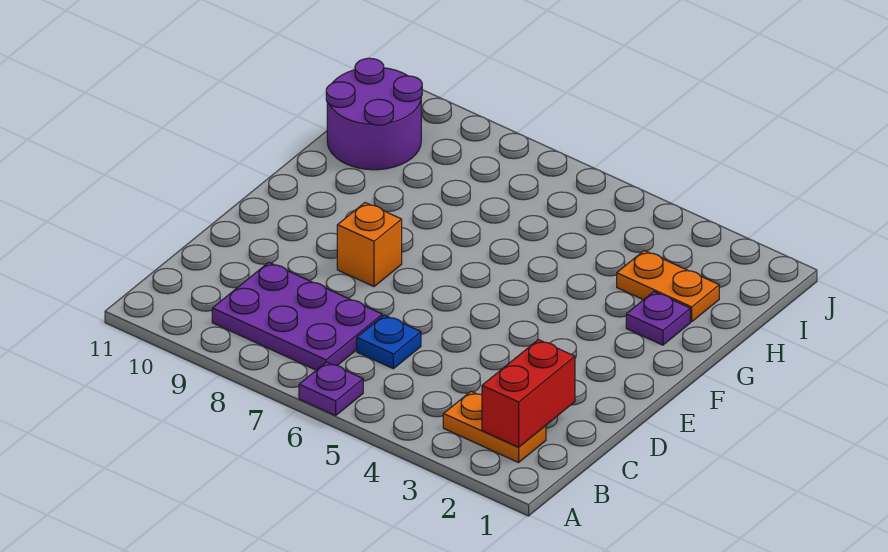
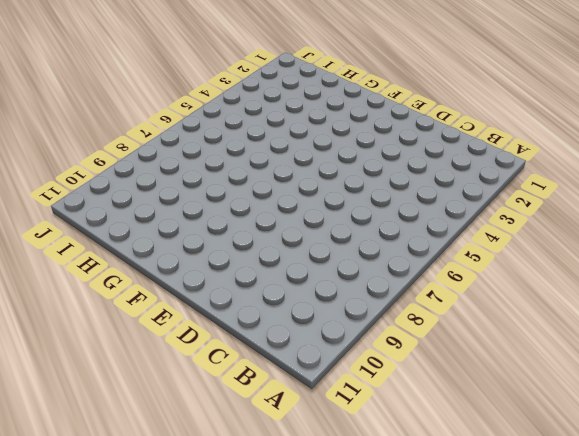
none -> purple plate A6 level 1
none -> orange plate B2:B3 level 1

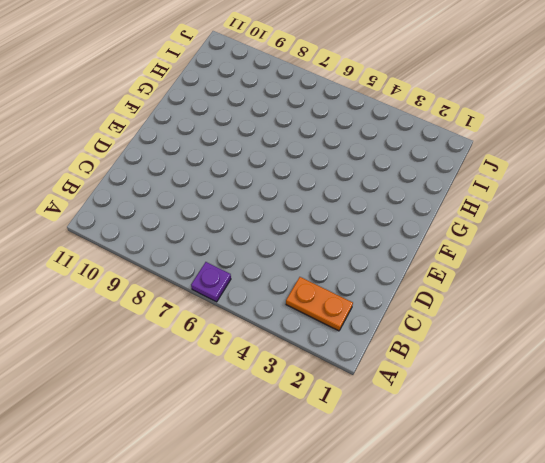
none -> purple plate B7:C9 level 1
none -> blue plate C6 level 1

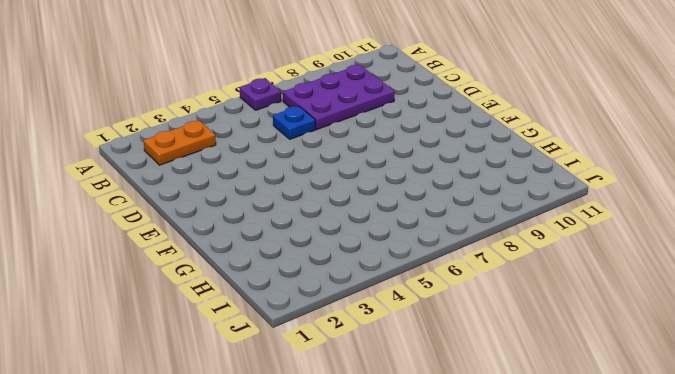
none -> orange brick E8 level 1
none -> purple plate G2 level 1

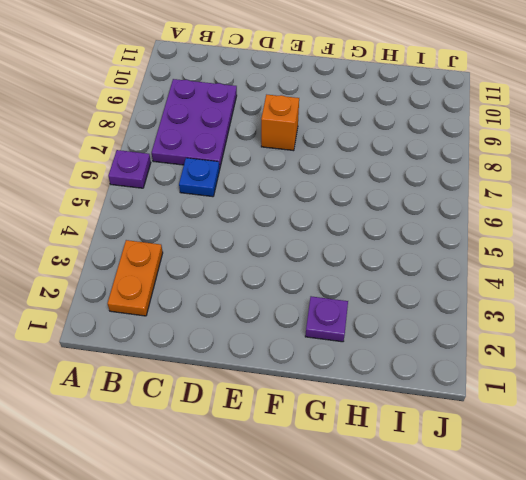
none -> orange plate H2:H3 level 1
none -> purple round brick H10:I11 level 1

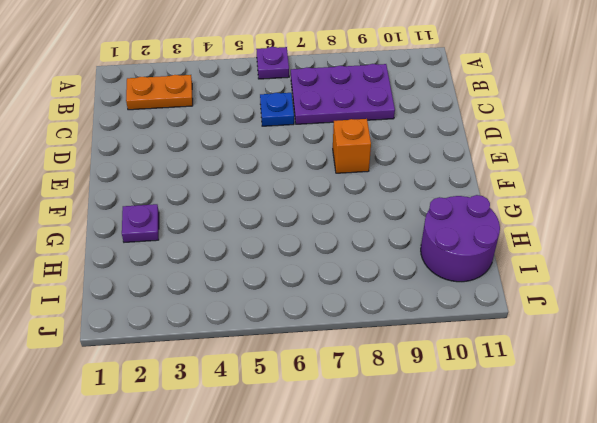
none -> orange plate H2:H3 level 1
none -> red brick B2:C2 level 2

